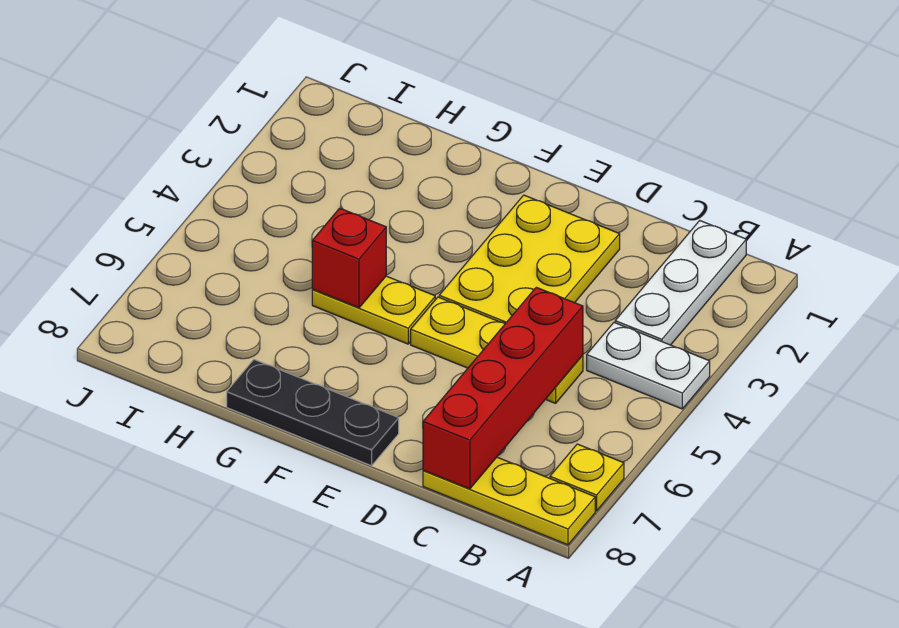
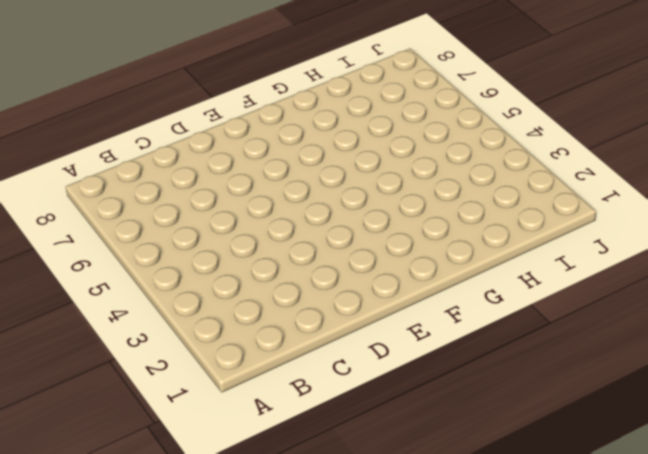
none -> white plate A4:B4 level 1
none -> yellow plate A7 level 1

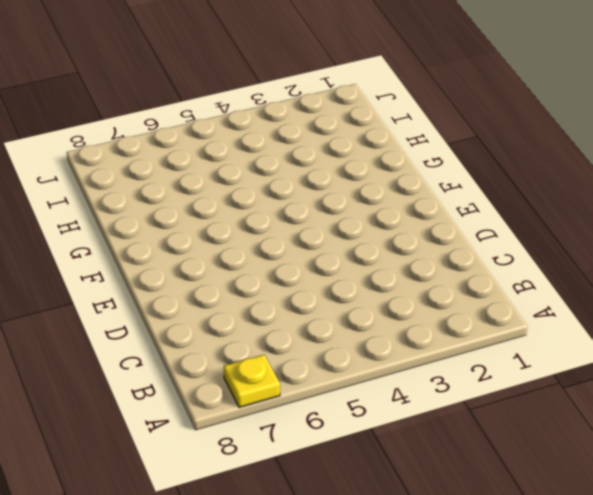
none -> white plate A4:B4 level 1
none -> yellow plate A8:C8 level 1

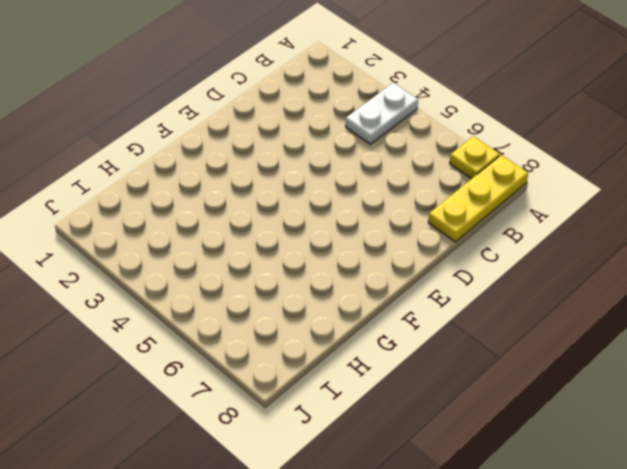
none -> white plate B1:B3 level 1
none -> yellow plate C5:E5 level 1

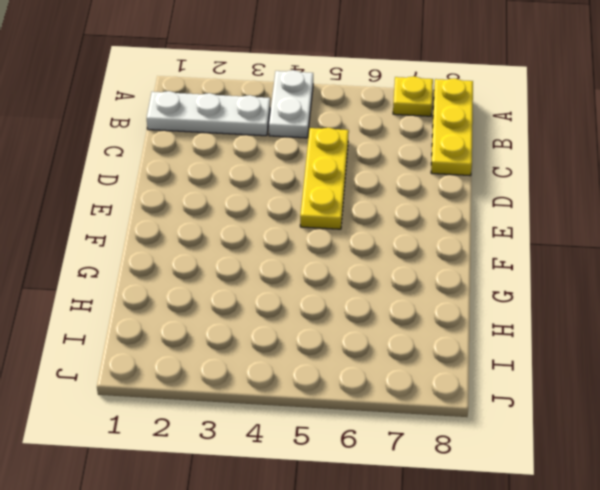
none -> yellow plate D2:E4 level 1
none -> black plate E8:G8 level 1

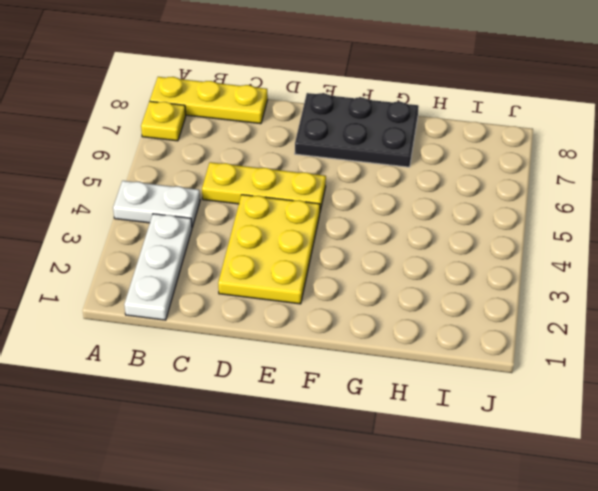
black plate E7:G8 level 1 -> black plate E8:G8 level 1
none -> yellow plate F5:G5 level 1
none -> red brick C5:C8 level 2

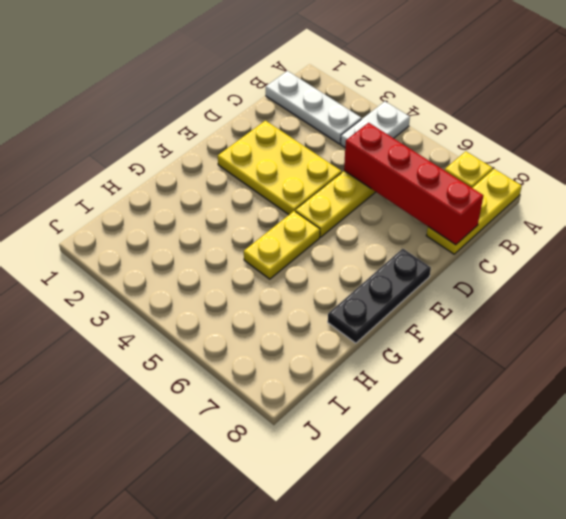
none -> red brick G5 level 2

